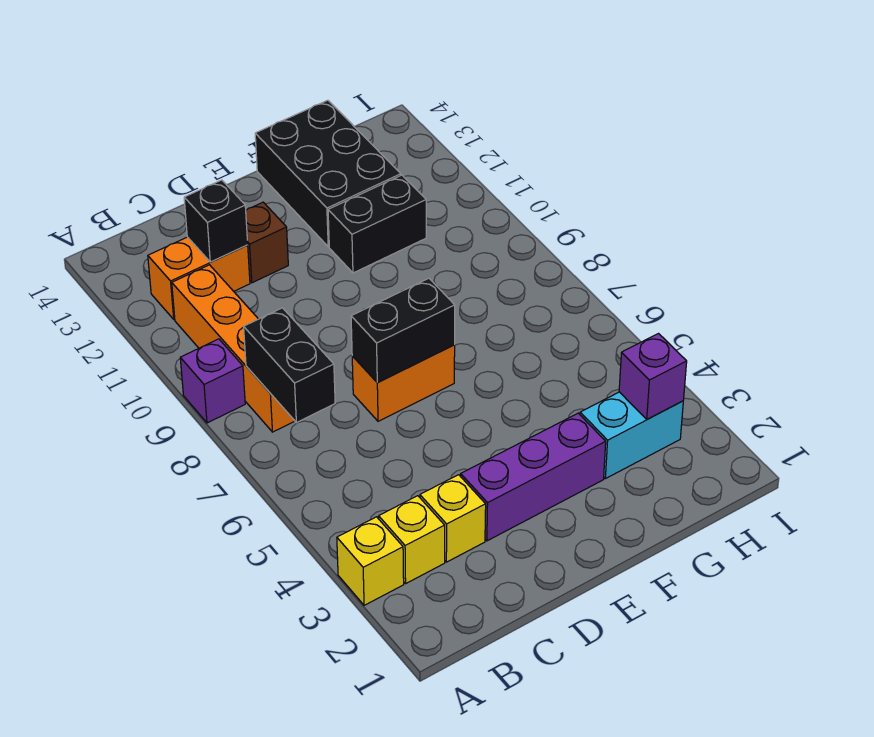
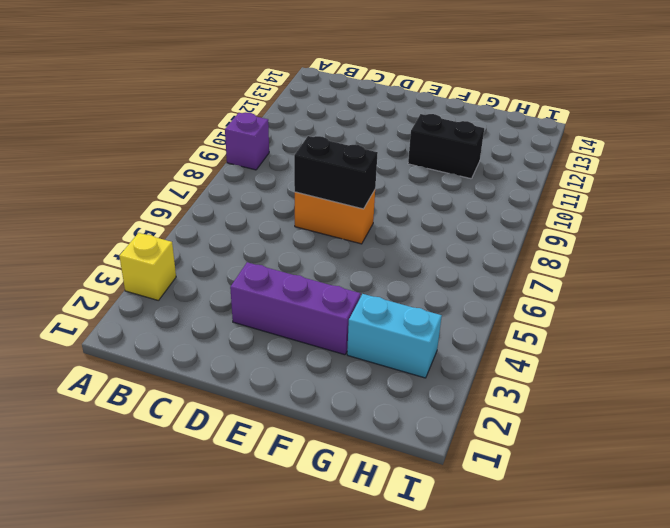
none -> yellow brick B3 level 1
none -> orange brick B8:B11 level 1
none -> orange brick B12:C12 level 1

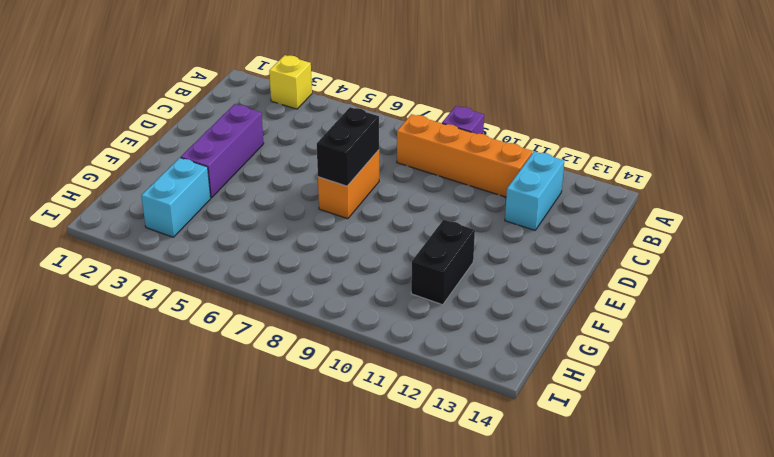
cyan brick B12:C12 level 1 -> orange brick B12:C12 level 1
none -> yellow brick B3 level 1
none -> yellow brick C3 level 1
none -> brown brick D12 level 1

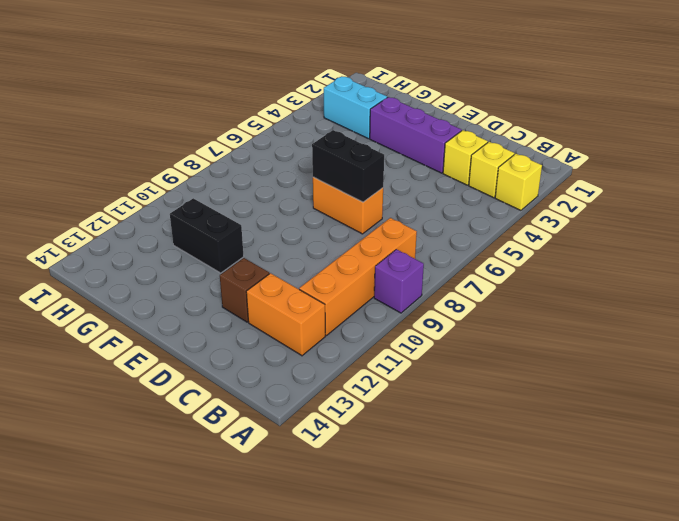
none -> black brick F12:G14 level 1
none -> black brick B7:B8 level 2
none -> black brick C12 level 2

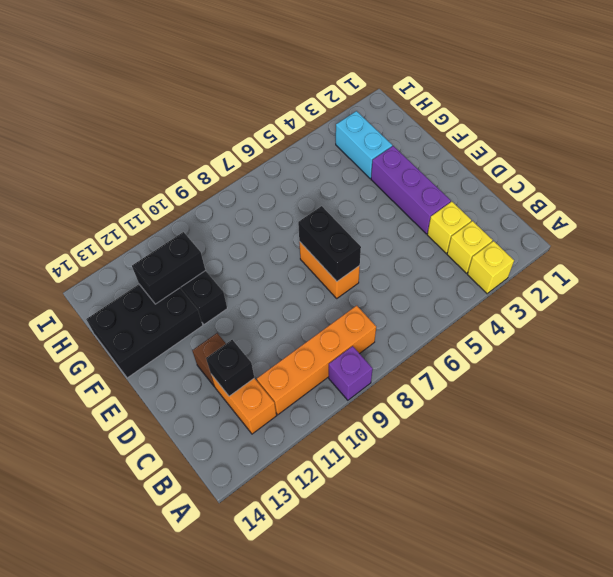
black brick G11:G12 level 2 -> black brick B7:B8 level 2
none -> purple brick H3 level 2

